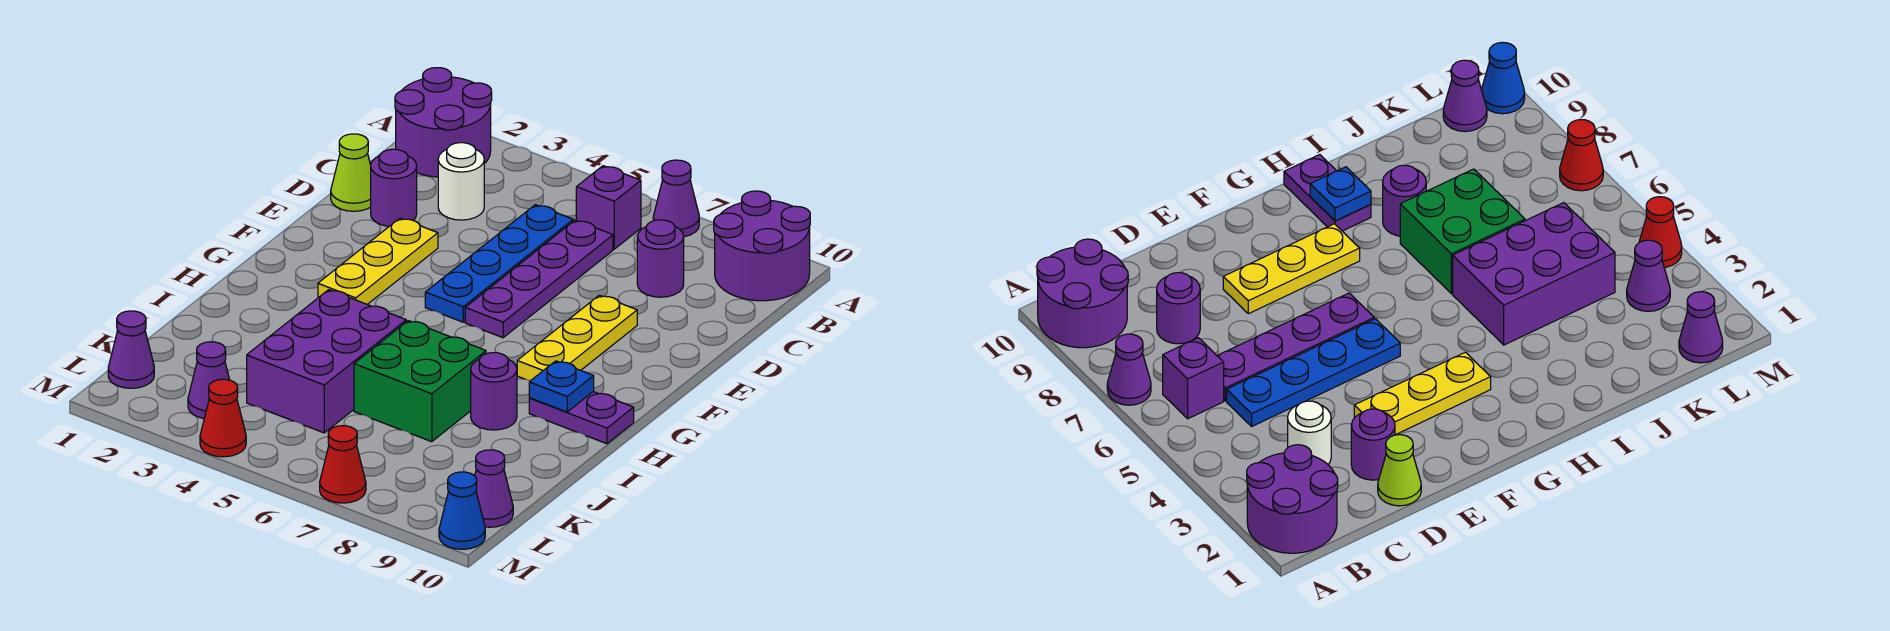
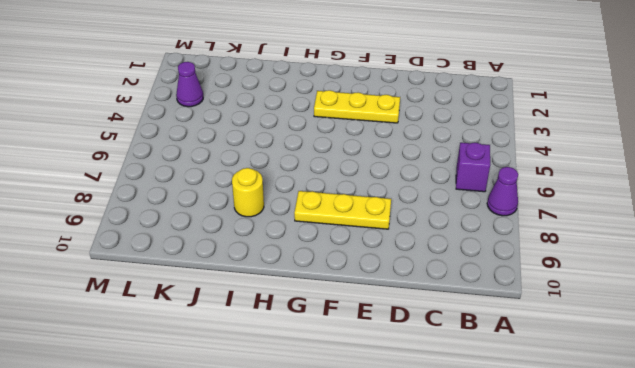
yellow round brick I8 level 1 -> purple round brick I8 level 1
none -> purple round brick A1:B2 level 1
none -> purple round brick A9:B10 level 1
none -> white round brick C3 level 1

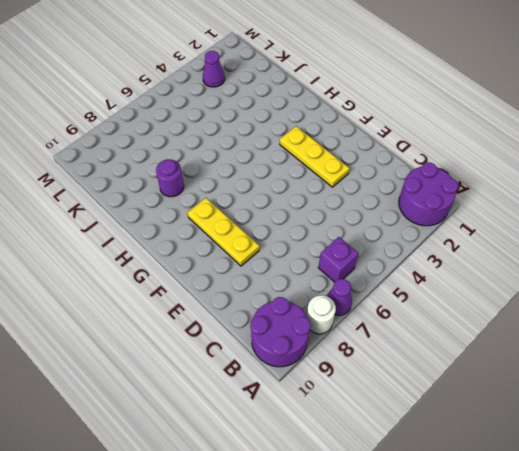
white round brick A8 level 1 -> white round brick C3 level 1
none -> blue plate C5:F5 level 1
none -> purple plate C6:F6 level 1
none -> purple round brick C8 level 1

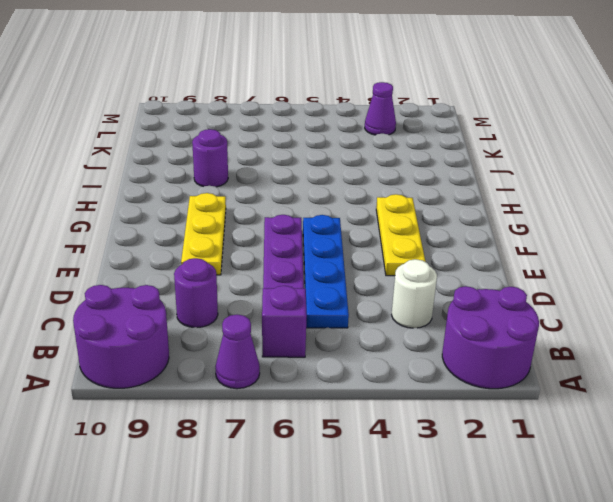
none -> lime cone D1 level 1
none -> purple round brick D2 level 1
none -> purple plate H9:H10 level 1

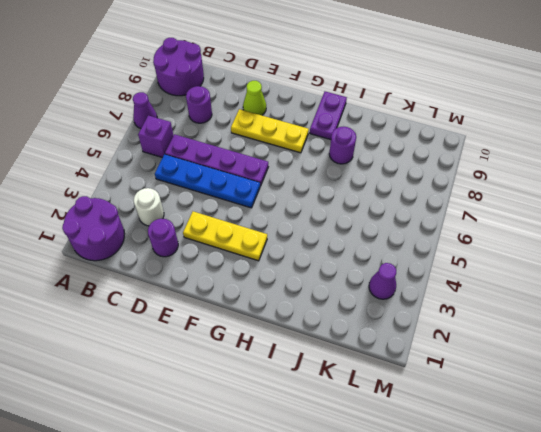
lime cone E9 level 1 -> lime cone D1 level 1
none -> purple brick I4:K5 level 1
none -> green brick I6:J7 level 1
none -> purple cone L1 level 1

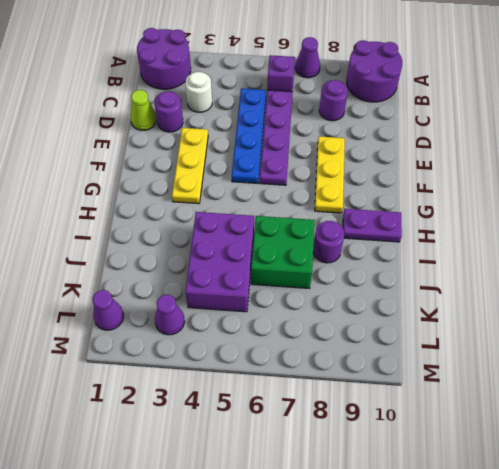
none -> purple cone L10 level 1
none -> red cone M4 level 1
none -> red cone M7 level 1

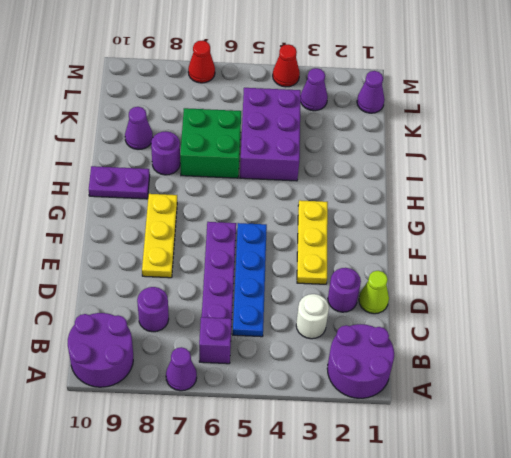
purple cone J9 level 1 -> purple cone L10 level 1
none -> blue cone M10 level 1
none -> blue plate H9 level 2

